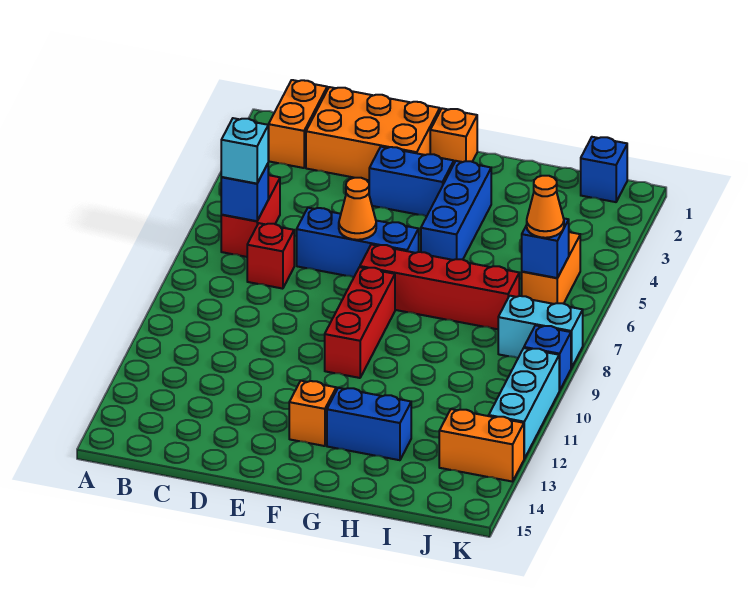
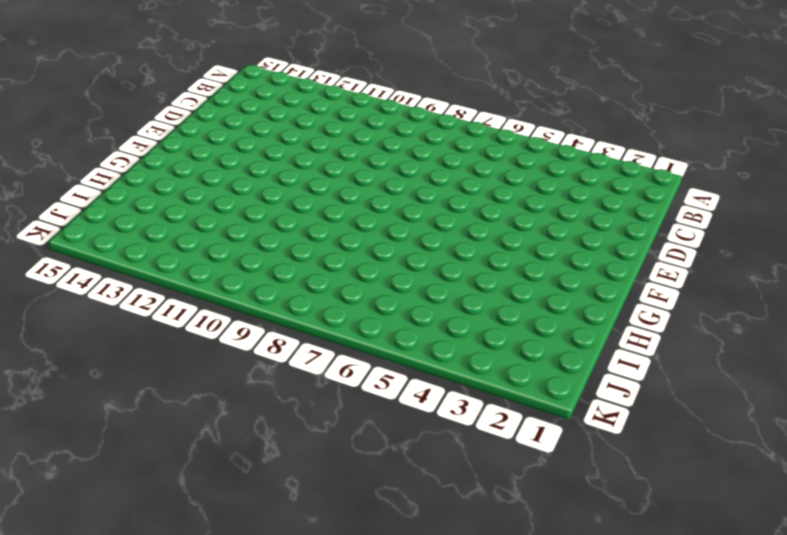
none -> orange brick B1:B2 level 1
none -> red brick B5:B6 level 1
none -> orange brick C1:E2 level 1

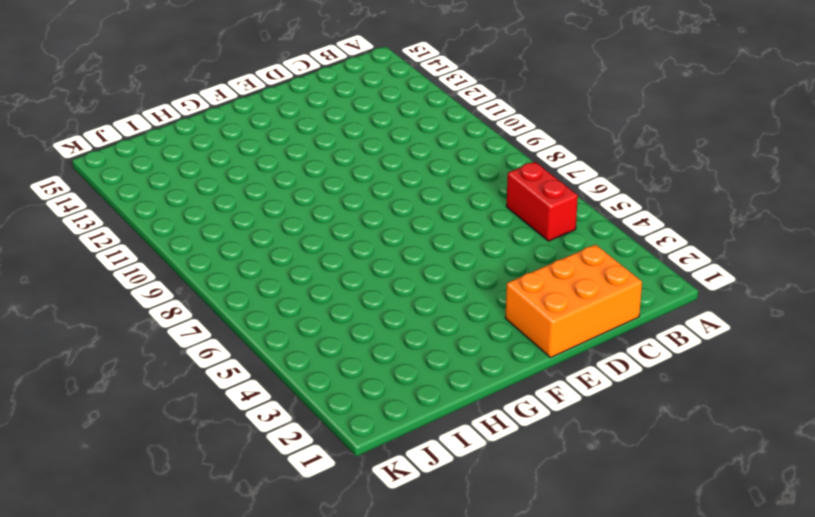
none -> orange brick B1:B2 level 1
none -> red brick C7 level 1
none -> blue brick D6:F6 level 1

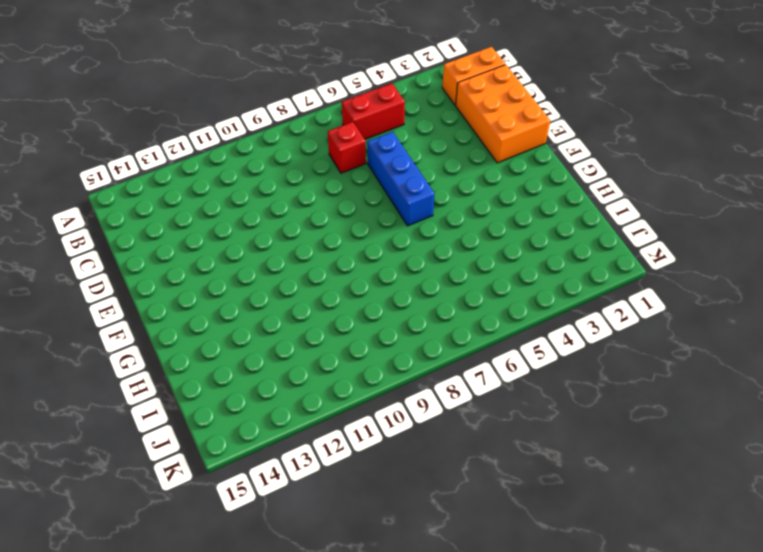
none -> blue brick E3:F3 level 1
none -> orange brick F1 level 1
none -> red brick F7:I7 level 1

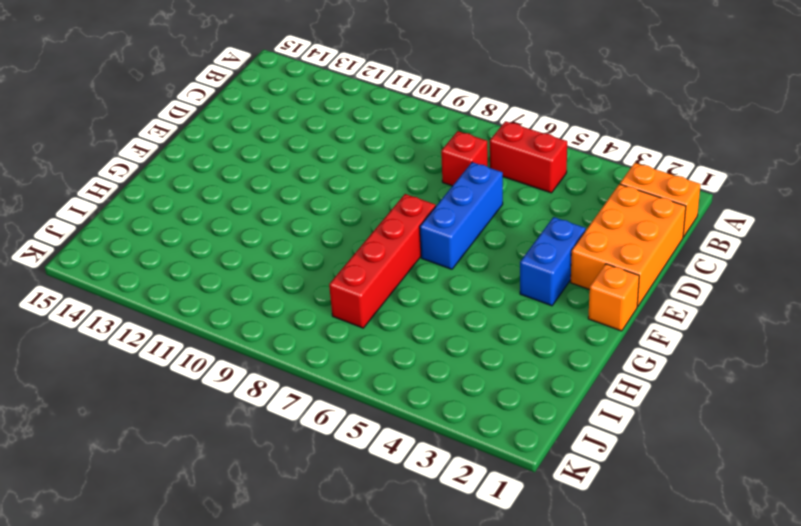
none -> red brick F8:F10 level 1
none -> orange brick F13 level 1
none -> blue brick G3:G5 level 1

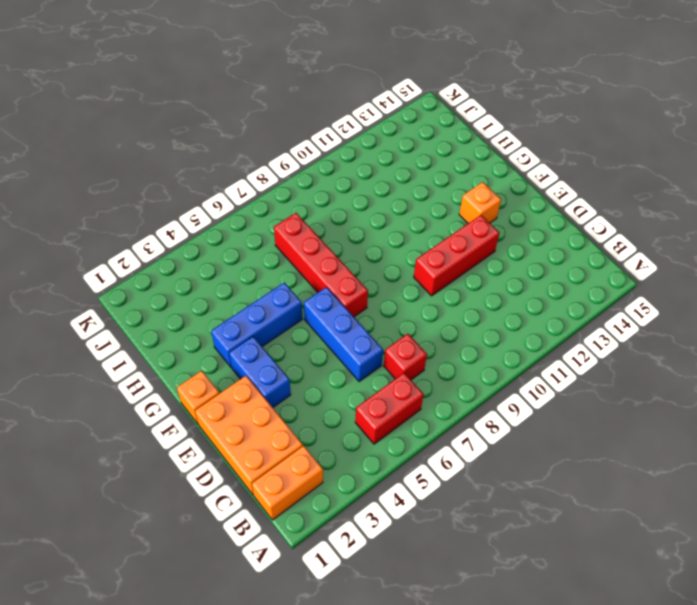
red brick E10:E12 level 1 -> red brick F8:F10 level 1
none -> blue brick G13:H13 level 1
none -> blue brick J1 level 1
none -> orange brick J5:J6 level 1

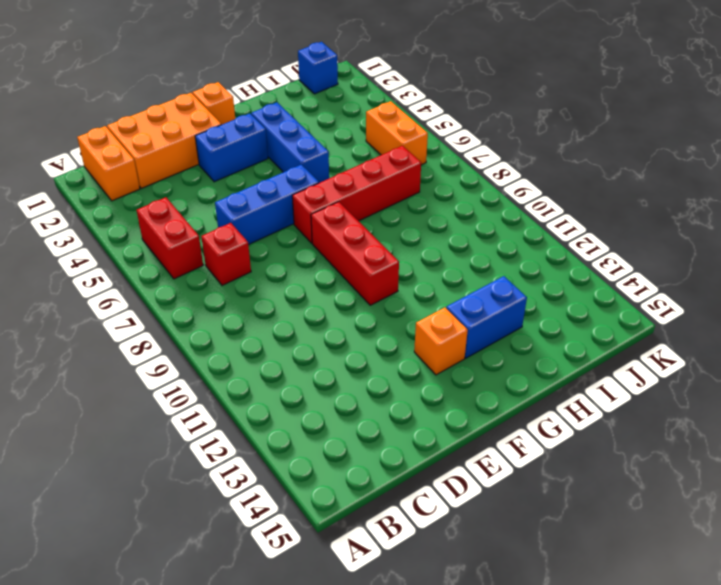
none -> cyan brick J8:K8 level 1
none -> orange brick J13:K13 level 1
none -> blue brick K9 level 1

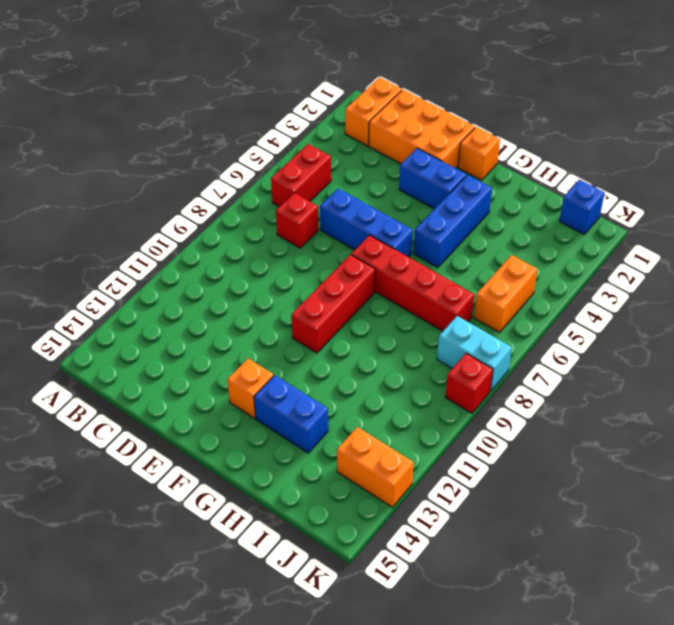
red brick K9 level 1 -> blue brick K9 level 1
none -> cyan brick K10:K12 level 1
none -> blue brick B6 level 2
none -> orange cone E6 level 2

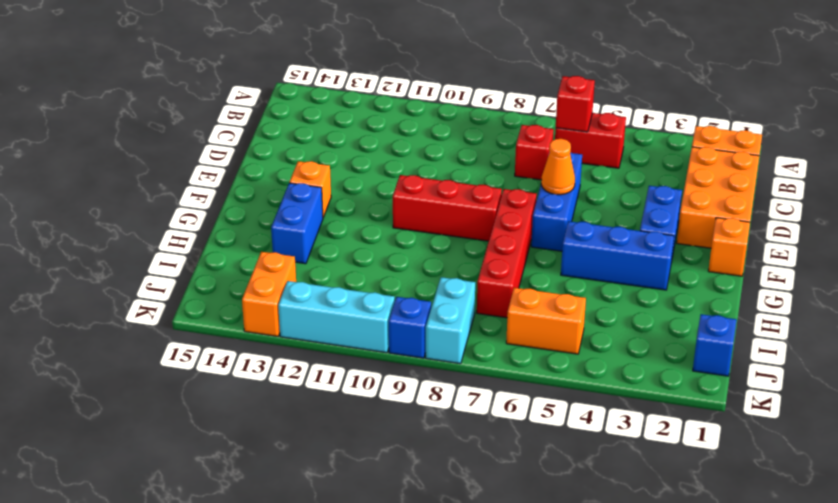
red brick B6 level 2 -> blue brick B6 level 2
none -> blue brick J6 level 2
none -> cyan brick B6 level 3
none -> orange cone J6 level 3

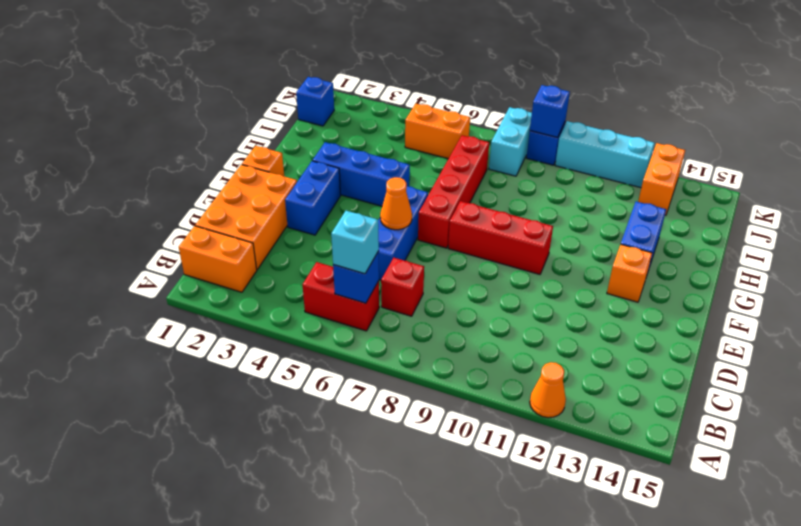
orange cone A12 level 1 -> orange cone J6 level 3
blue brick K9 level 2 -> blue brick J6 level 2

